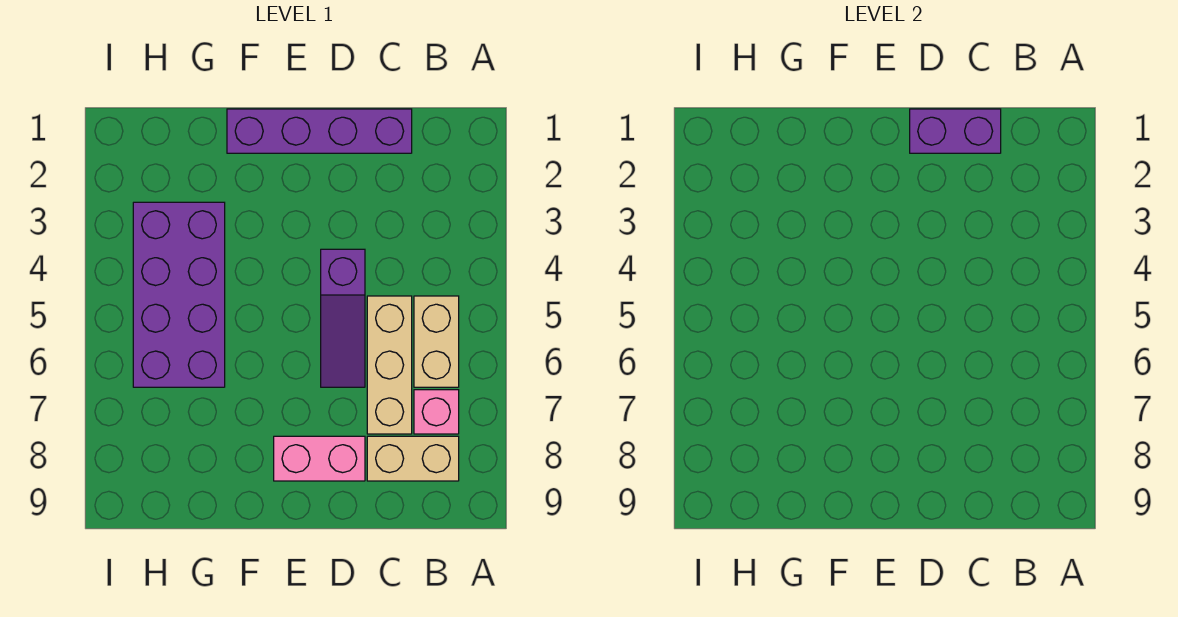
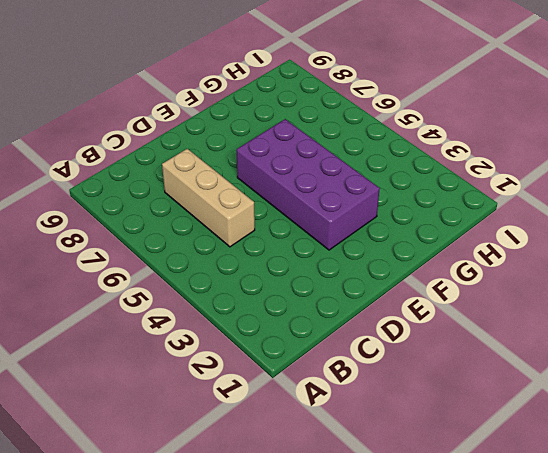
purple brick E3:F6 level 1 -> purple brick G3:H6 level 1
none -> tan brick B5:B6 level 1
none -> pink brick B7 level 1

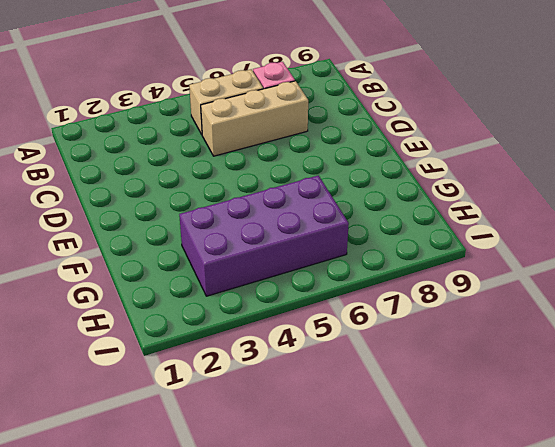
none -> tan brick B8:C8 level 1
none -> purple brick C1:F1 level 1

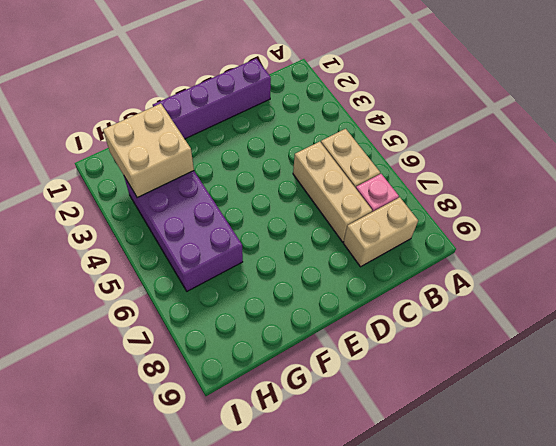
tan brick G2:H3 level 2 -> none
none -> purple slope D4:D6 level 1 top 4
none -> pink brick D8:E8 level 1

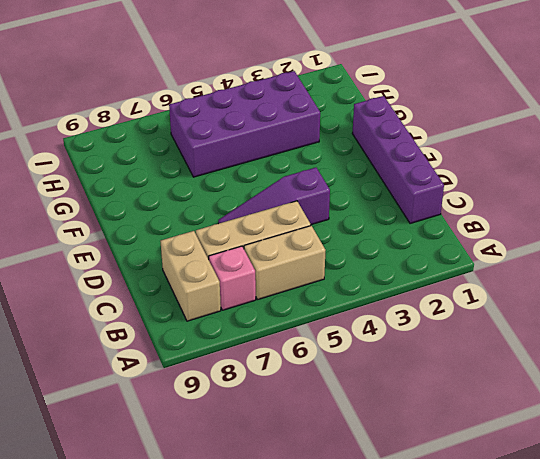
none -> pink brick D8:E8 level 1
none -> purple brick C1:D1 level 2

